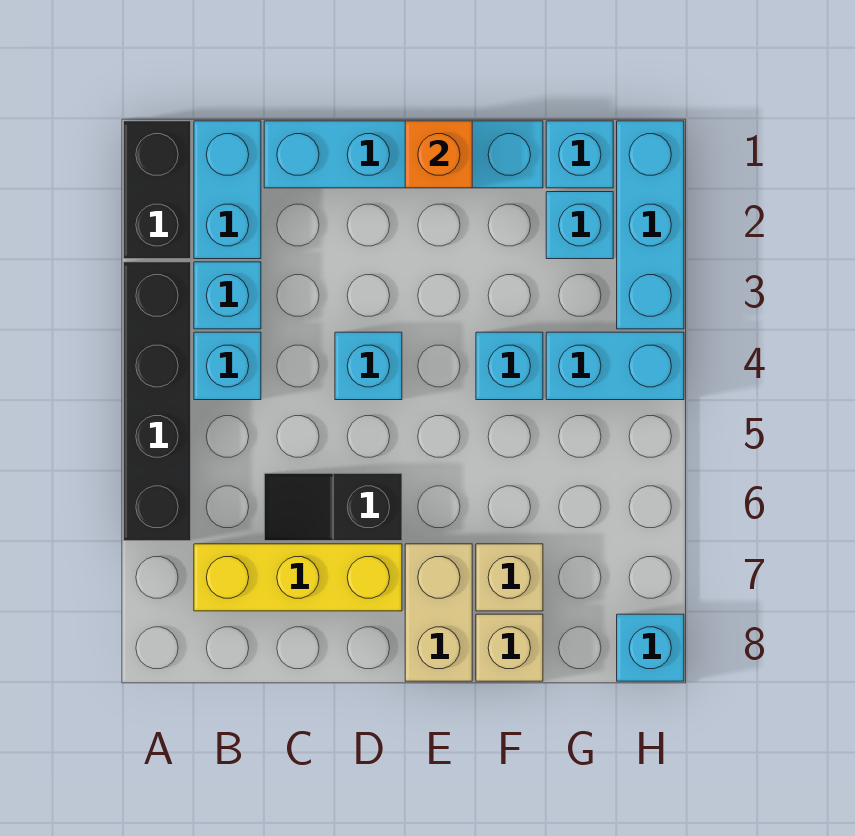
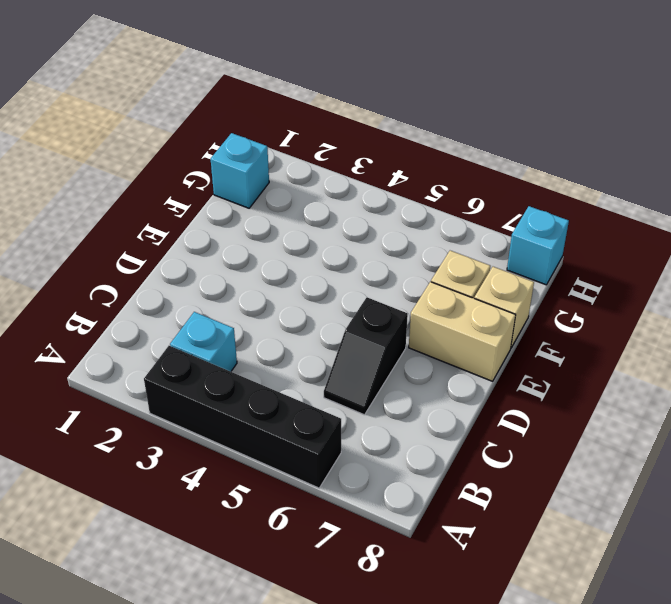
none -> black brick A1:A2 level 1
none -> cyan brick B1:B2 level 1
none -> cyan brick B4 level 1

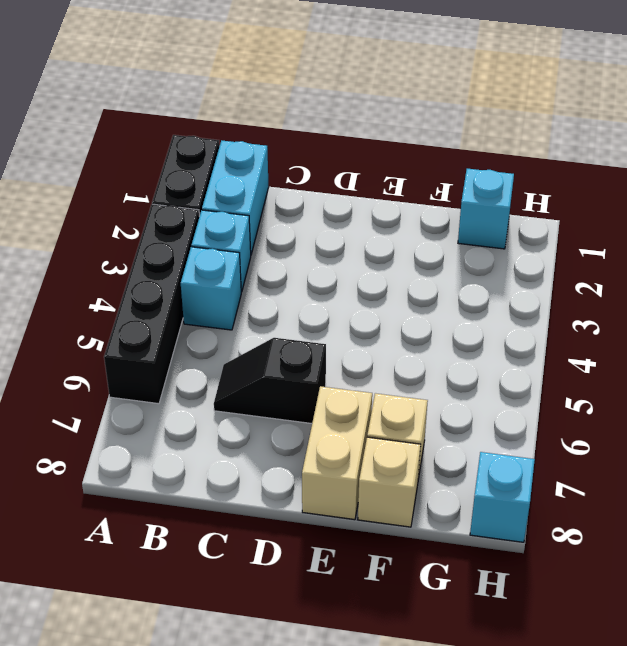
none -> yellow brick B7:D7 level 1
none -> cyan brick C1:F1 level 1
none -> cyan brick D4 level 1

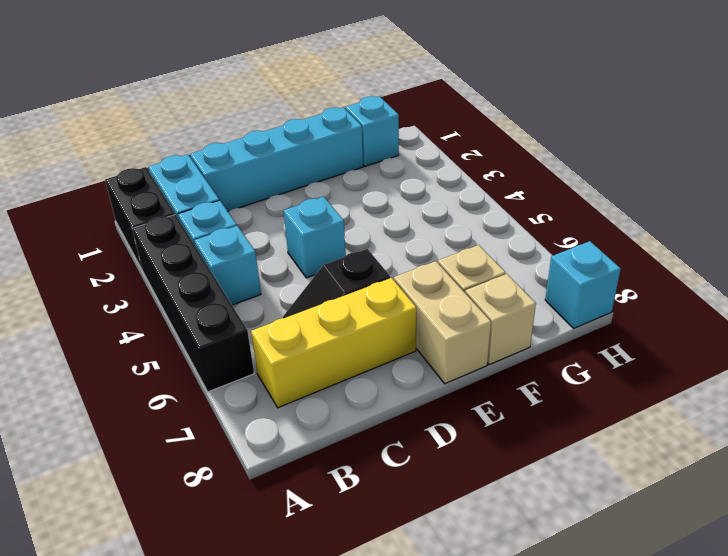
none -> cyan brick F4 level 1
none -> cyan brick G2 level 1
none -> cyan brick G4:H4 level 1

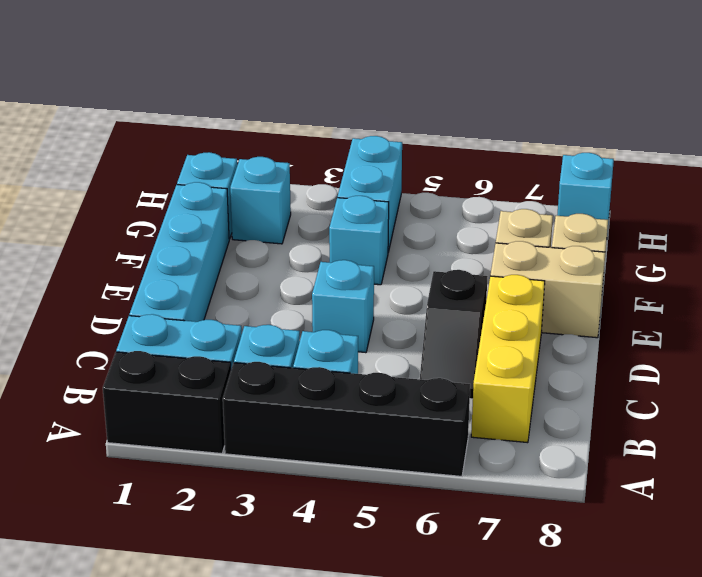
none -> cyan brick H1:H3 level 1
none -> orange brick E1 level 2

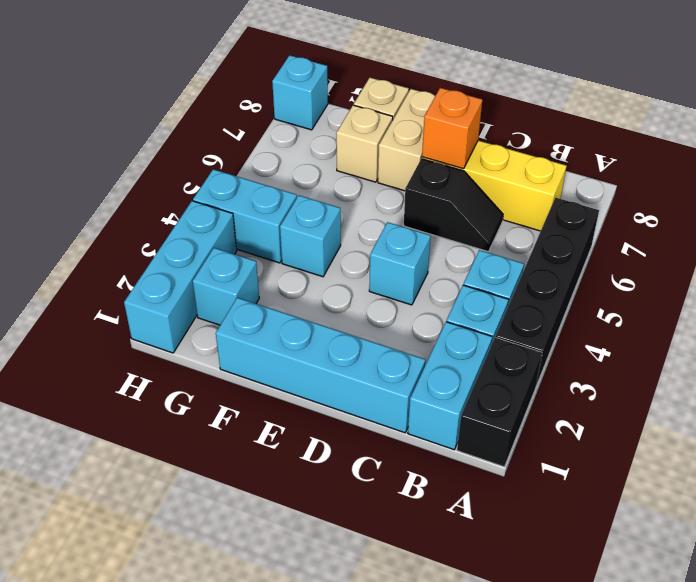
orange brick D7 level 2 -> orange brick E1 level 2
none -> cyan brick G1 level 1

